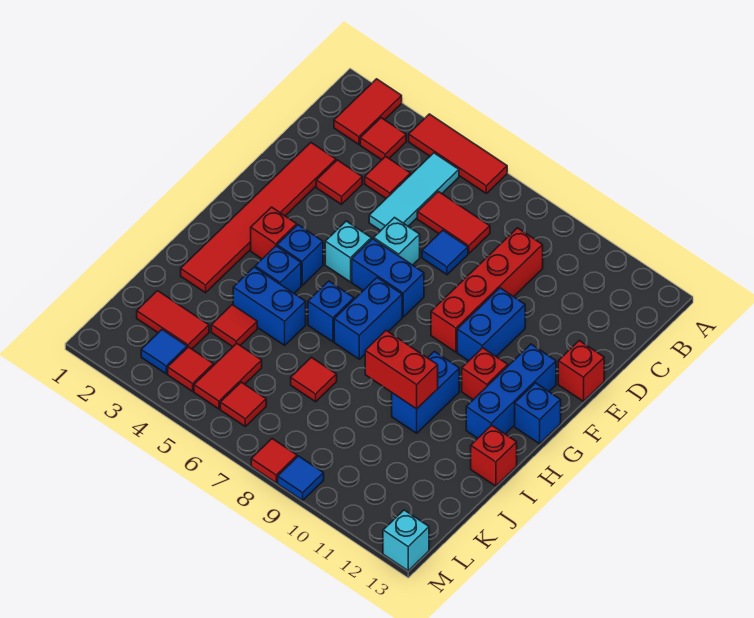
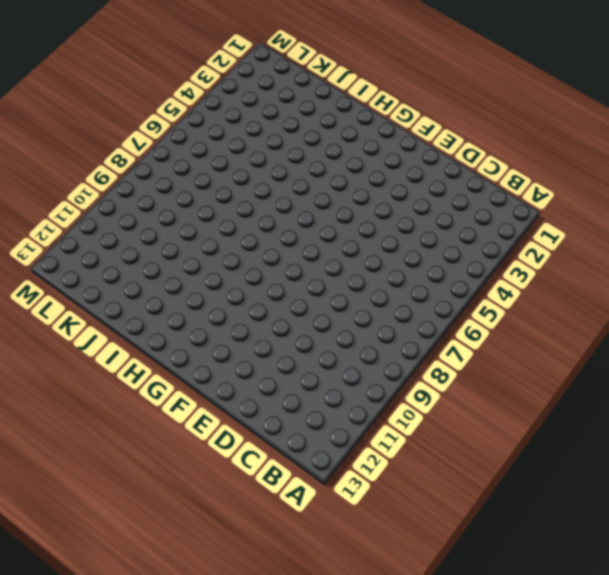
none -> red tile A2:B2 level 1
none -> red tile A4:A6 level 1
none -> red tile B3 level 1
none -> cyan tile B5:D5 level 1

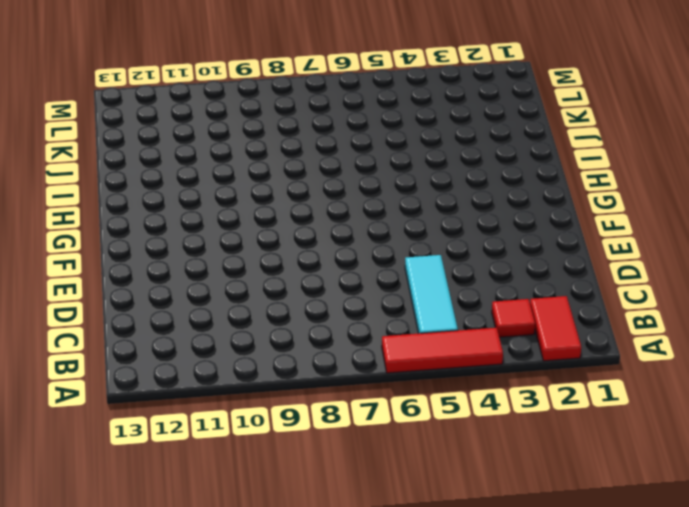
none -> red tile C4 level 1
none -> red tile C6:C7 level 1
none -> red brick C9:F9 level 1
none -> red tile D2:I2 level 1

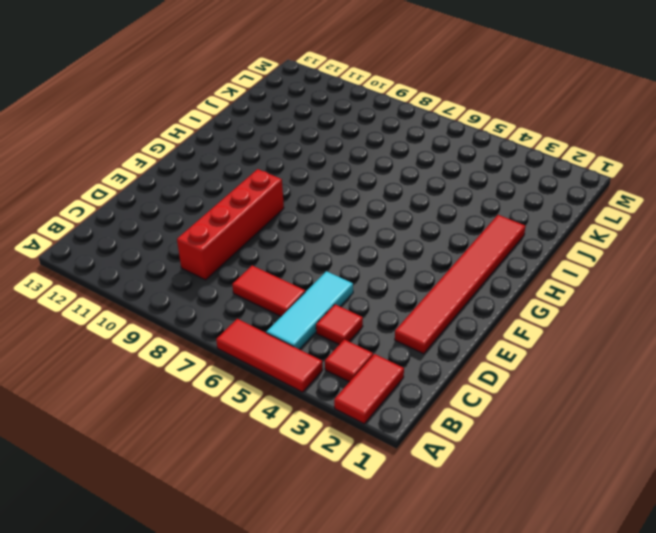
none -> red tile D3 level 1
none -> blue tile D7 level 1
none -> cyan brick E6 level 1
none -> blue brick E10:F10 level 1

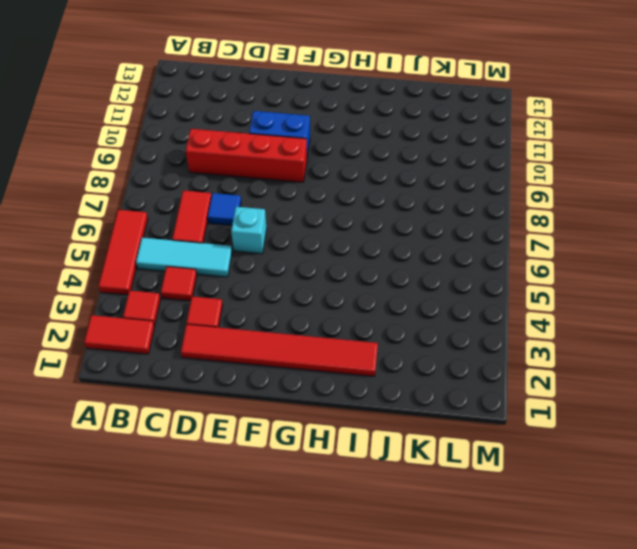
none -> red brick E13 level 1
none -> cyan brick F5 level 1
none -> blue brick F6:F7 level 1
none -> blue brick F12:H12 level 1

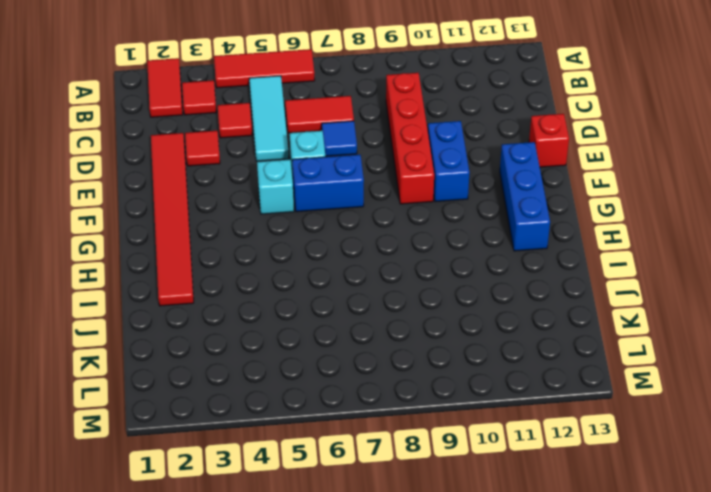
none -> red brick G3 level 1
none -> blue brick G4 level 1
none -> blue brick G7:H7 level 1
none -> red brick G11 level 1

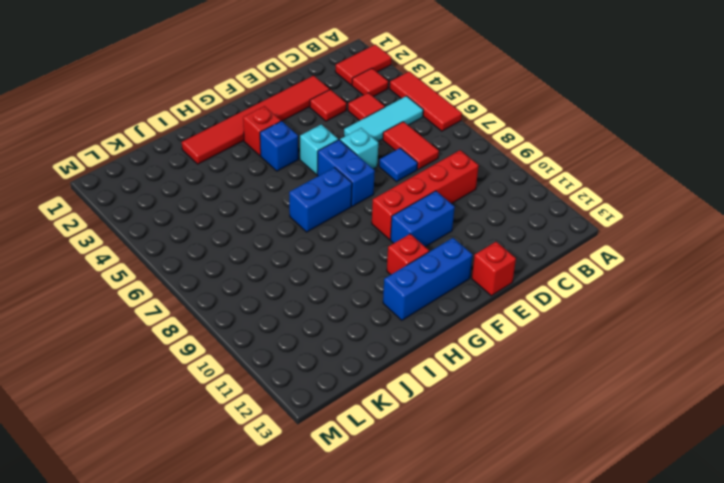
none -> blue brick G13 level 1
none -> blue brick H4 level 1
none -> blue brick H6 level 1
none -> blue brick H10:I10 level 1

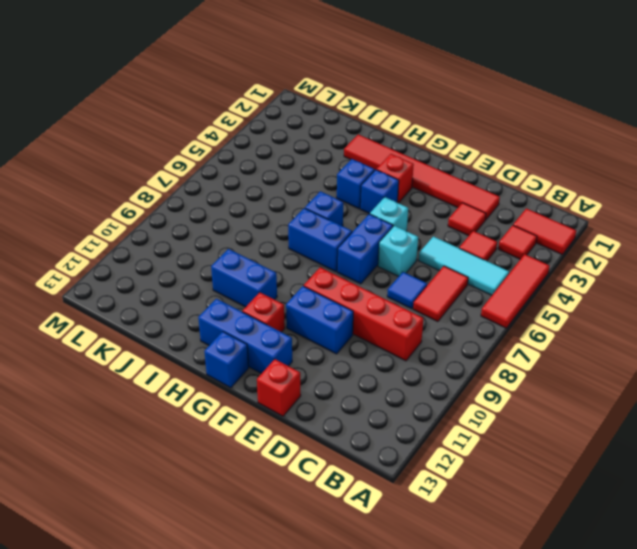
none -> blue brick I4:I5 level 1
none -> red brick I13 level 1
none -> red tile J4 level 1
none -> red tile J7 level 1

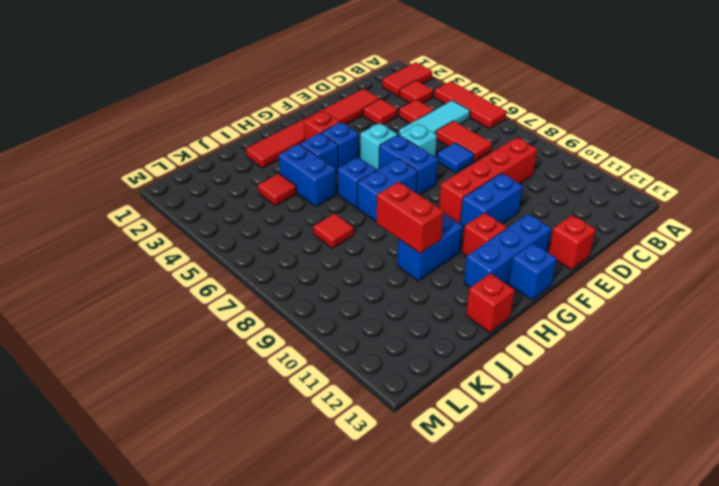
none -> red tile K2:K3 level 1
none -> red tile K5:L5 level 1
none -> blue tile L3 level 1
none -> red tile L4 level 1

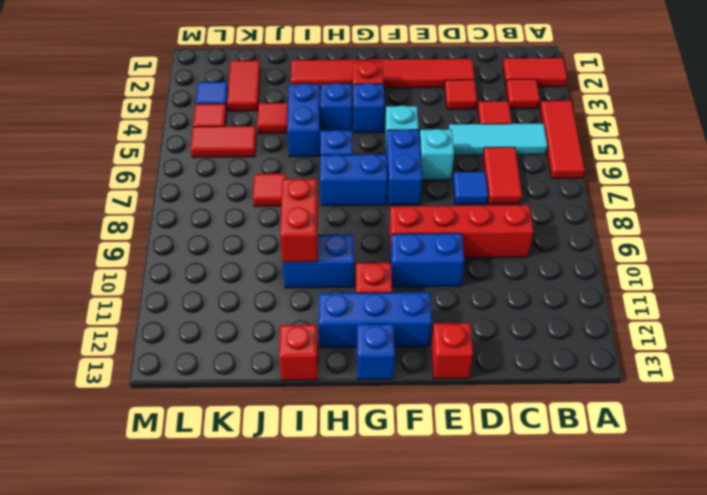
none -> red tile L6 level 1
none -> red tile M8 level 1
none -> blue tile M9 level 1
none -> cyan brick M13 level 1

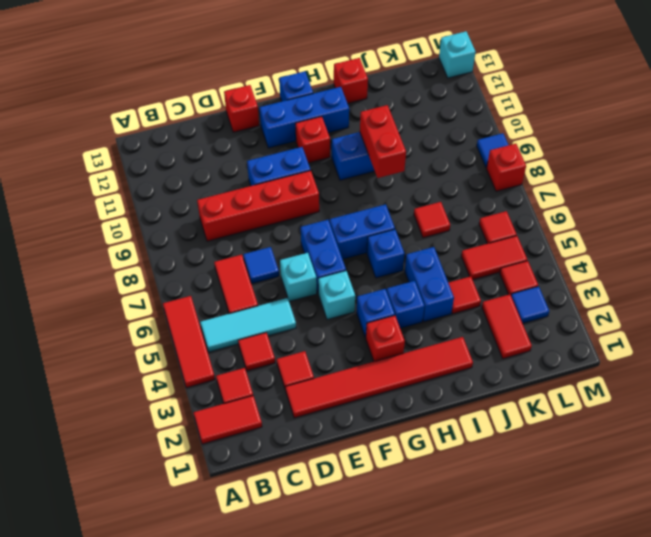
red brick M8 level 1 -> red tile M8 level 1

